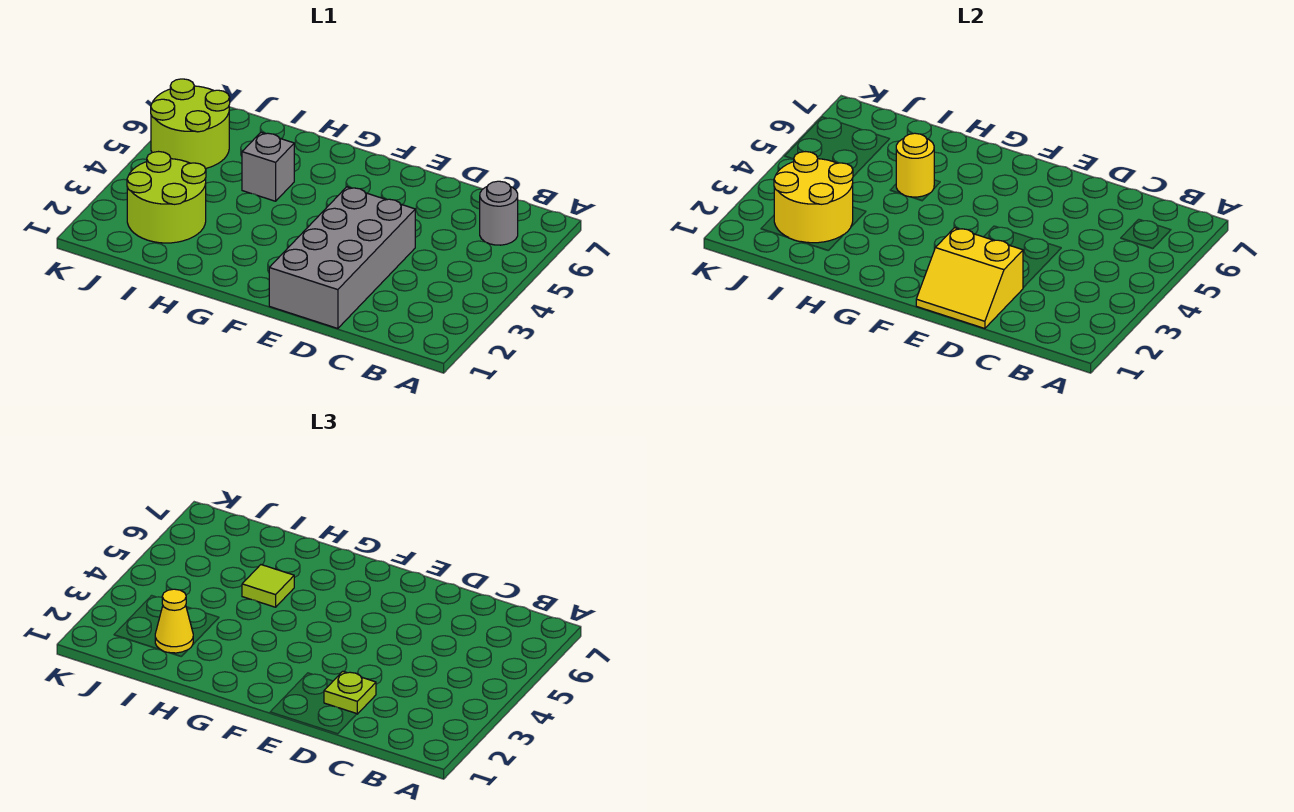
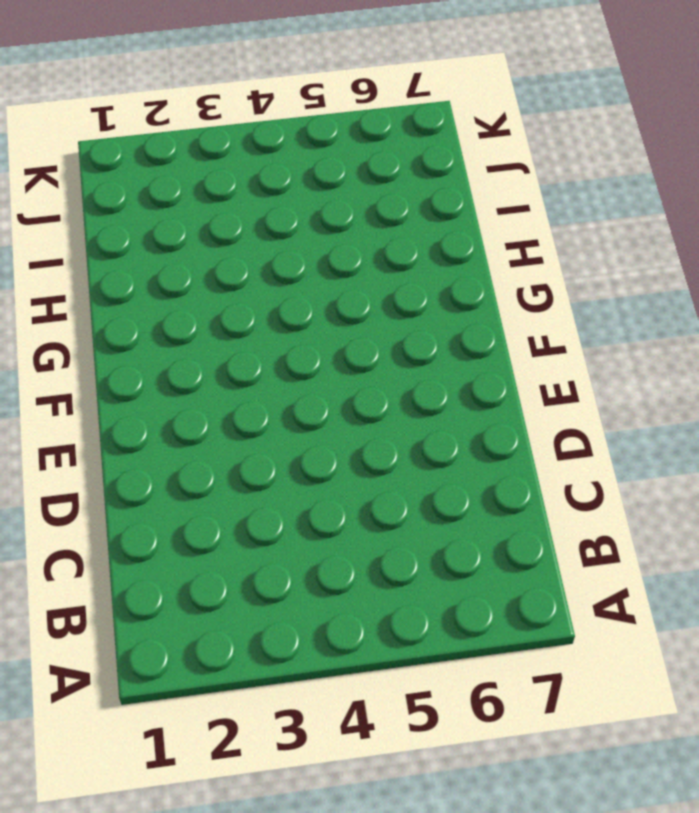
none -> grey round brick B6 level 1
none -> grey brick D1:E4 level 1

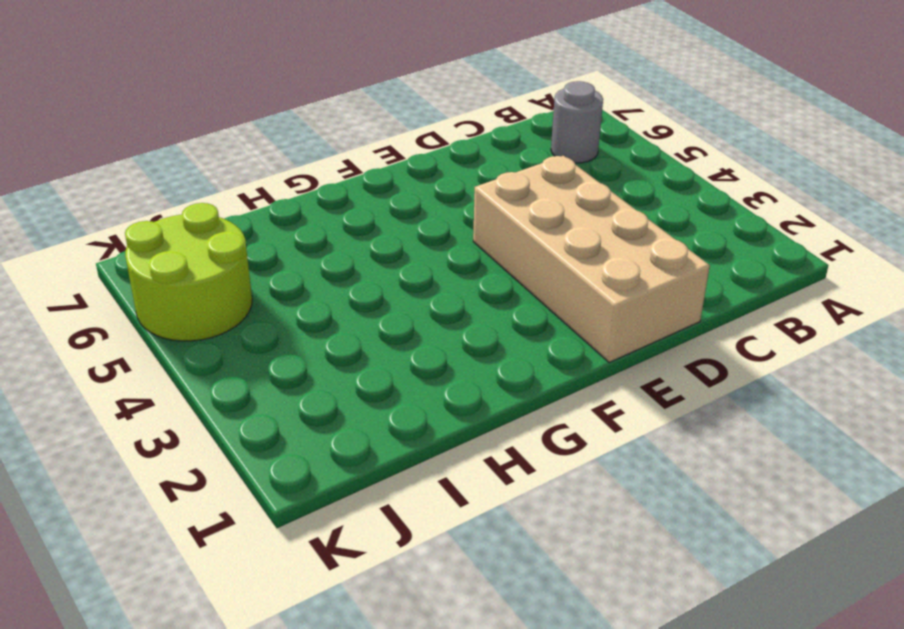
tan brick D1:E4 level 1 -> grey brick D1:E4 level 1
none -> grey brick H5 level 1
none -> lime round brick I2:J3 level 1

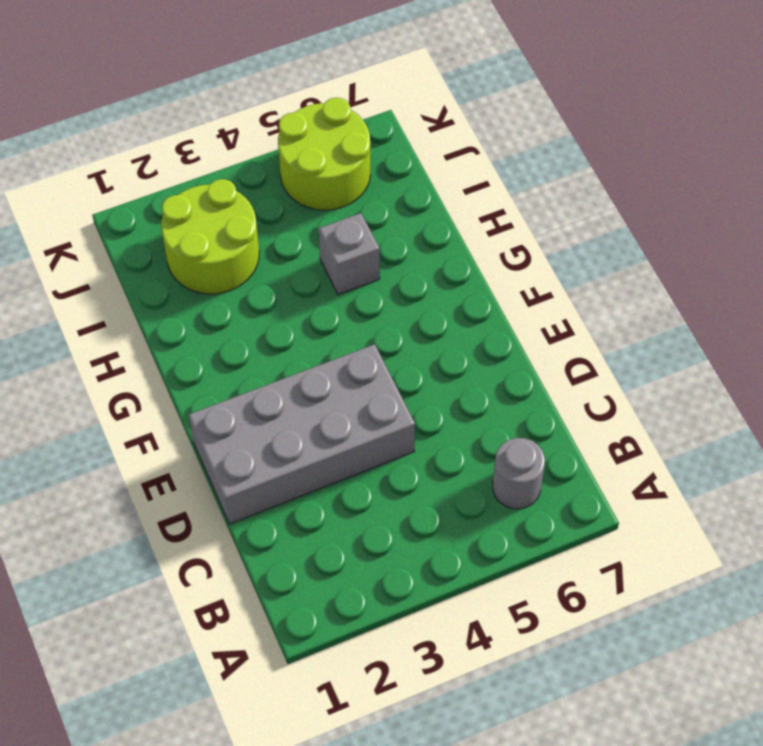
none -> yellow slope D1:E2 level 2 top 2
none -> yellow round brick H5 level 2

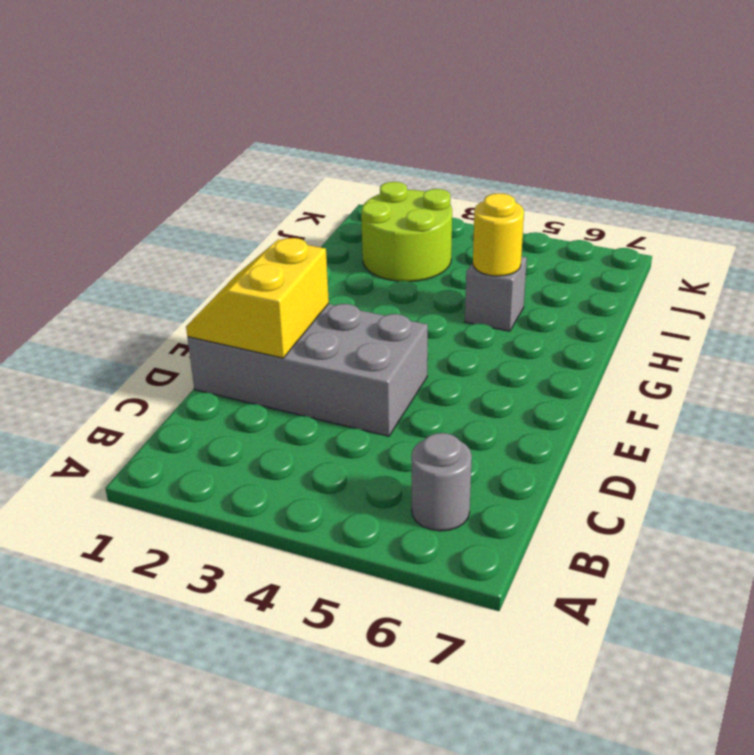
none -> lime round brick J5:K6 level 1
none -> yellow round brick I2:J3 level 2

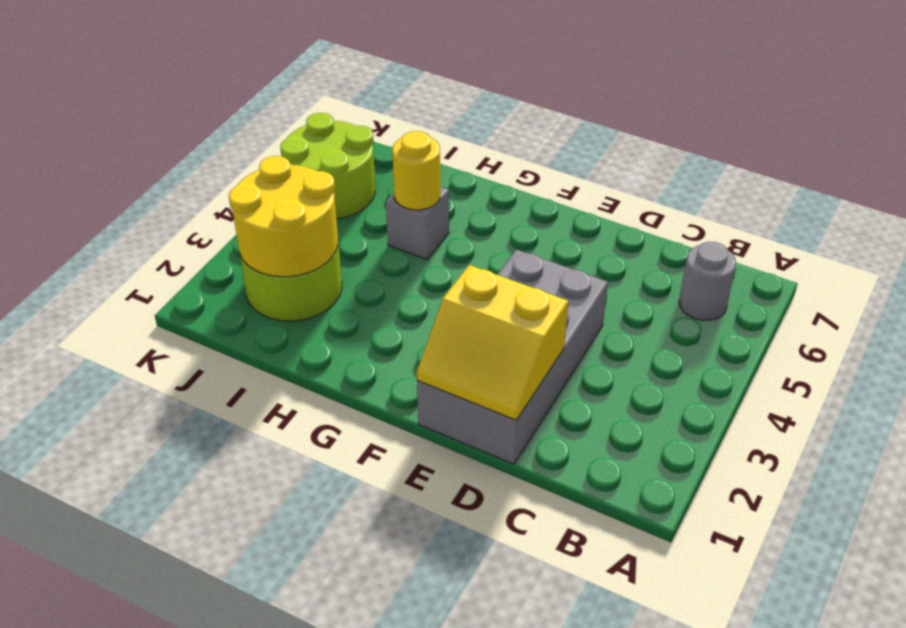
none -> lime plate D2 level 3
none -> lime tile H5 level 3

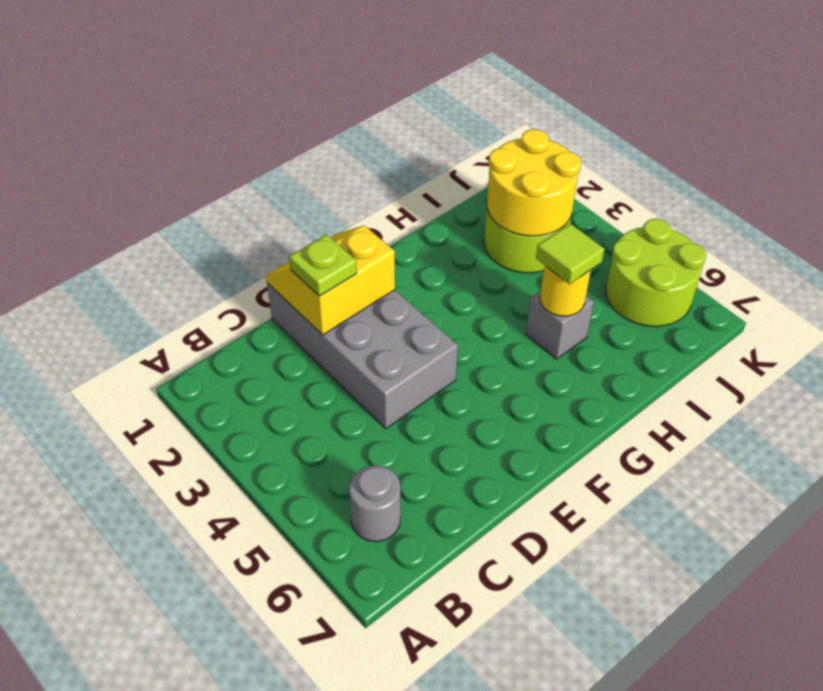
none -> yellow cone I2 level 3

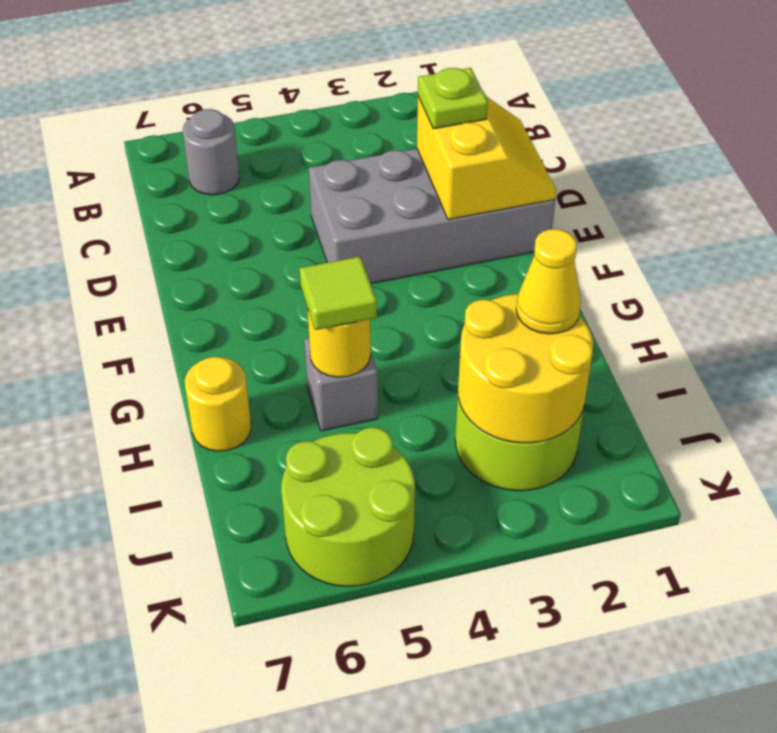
yellow round brick H7 level 1 -> none

